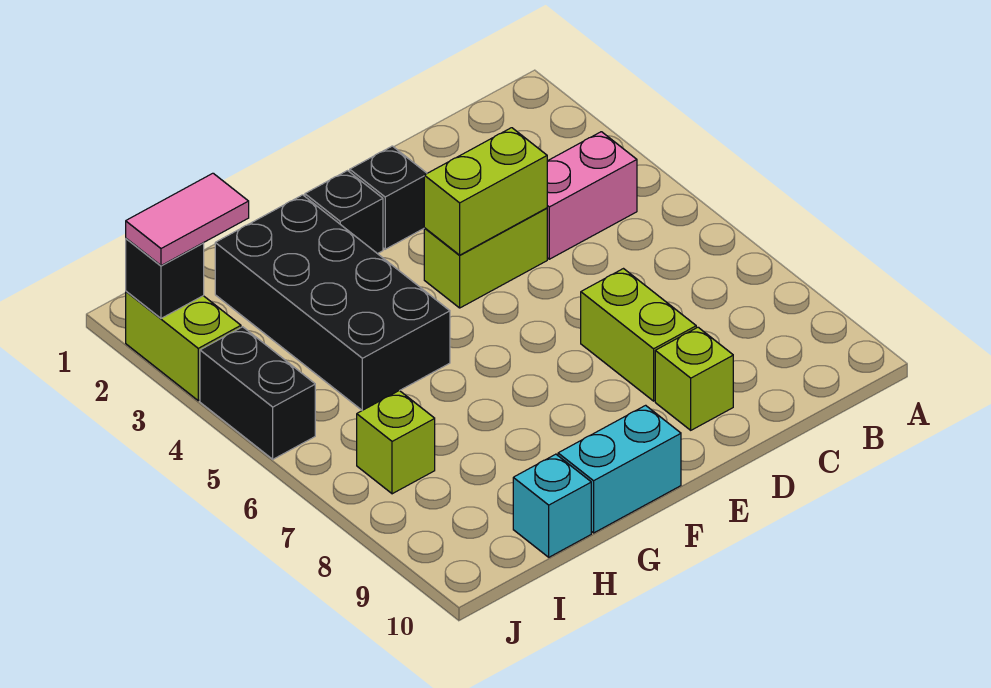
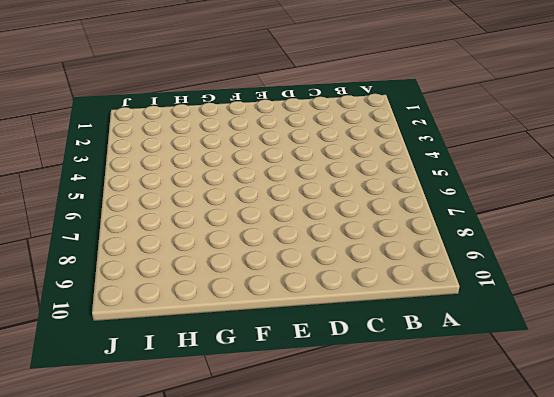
none -> pink brick B4:C4 level 1
none -> lime brick D4:E4 level 1
none -> lime brick D7:D8 level 1

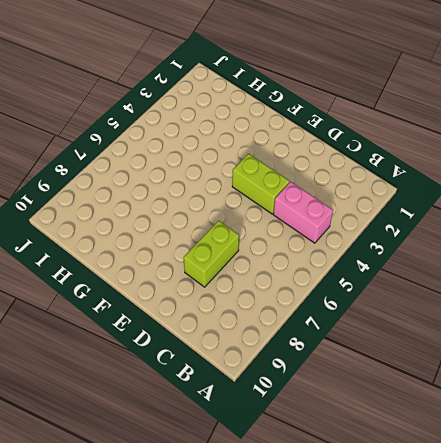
none -> lime brick D9 level 1
none -> black brick E2 level 1
none -> black brick F2 level 1

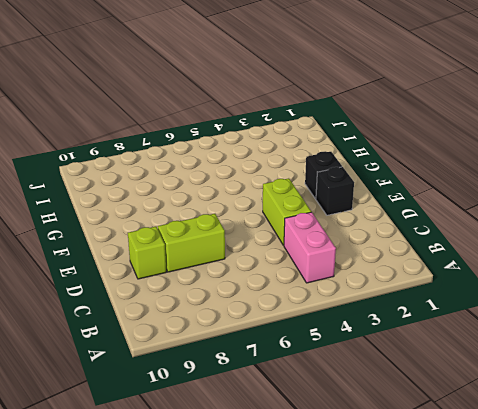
none -> cyan brick F10:G10 level 1
none -> black brick G2:H5 level 1
none -> cyan brick H10 level 1

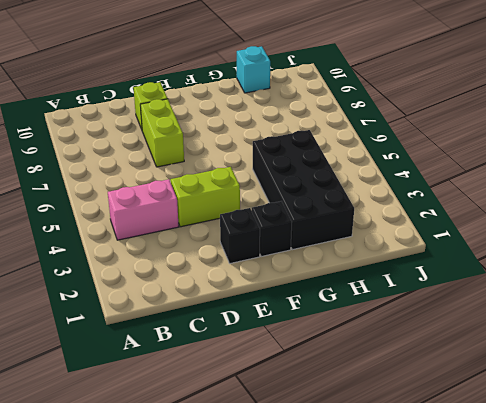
none -> cyan brick F10:G10 level 1
none -> lime brick I7 level 1
none -> lime brick J2:J3 level 1

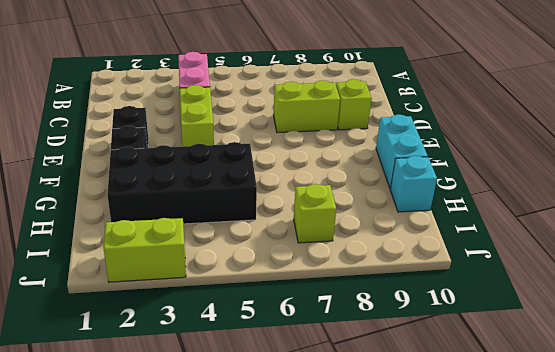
none -> black brick J4:J5 level 1
none -> lime brick D4:E4 level 2
none -> black brick J2 level 2

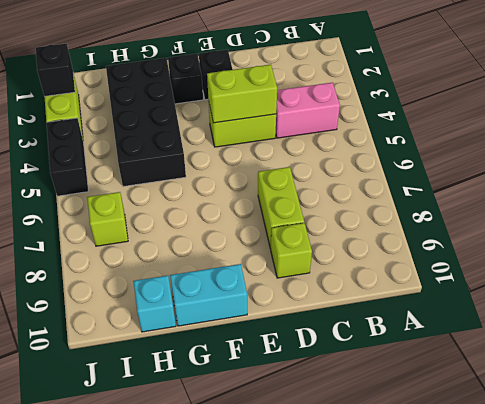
none -> pink tile I2:J2 level 3

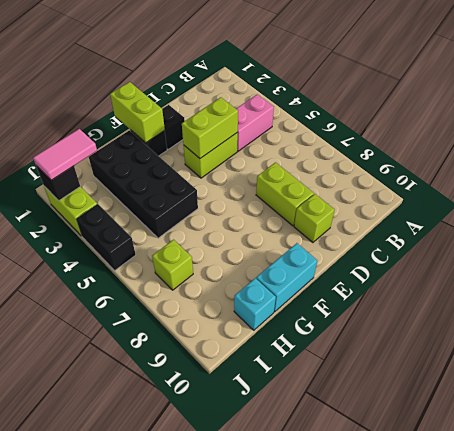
lime brick F1:F2 level 2 -> none

